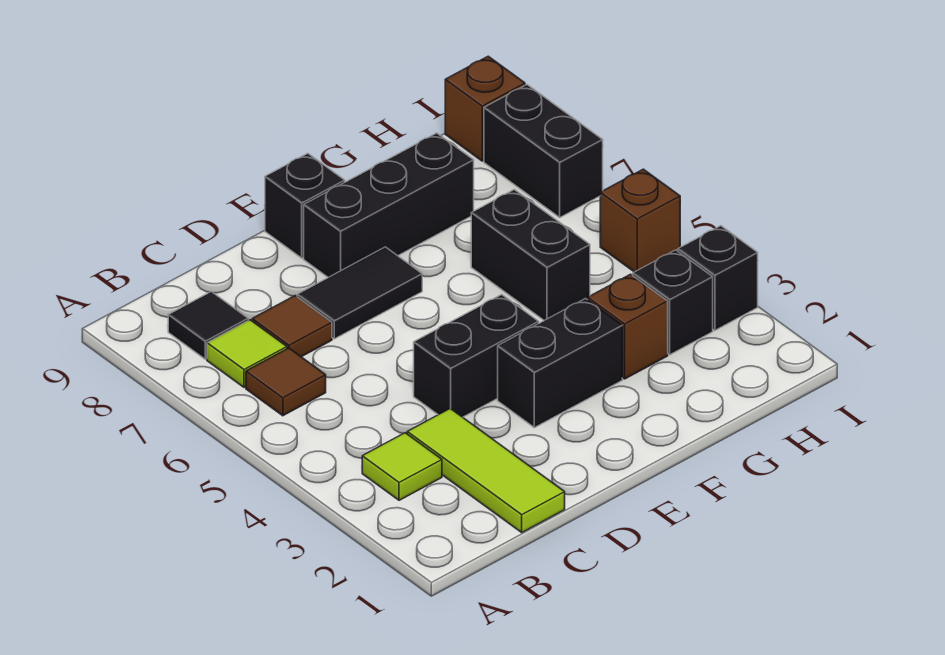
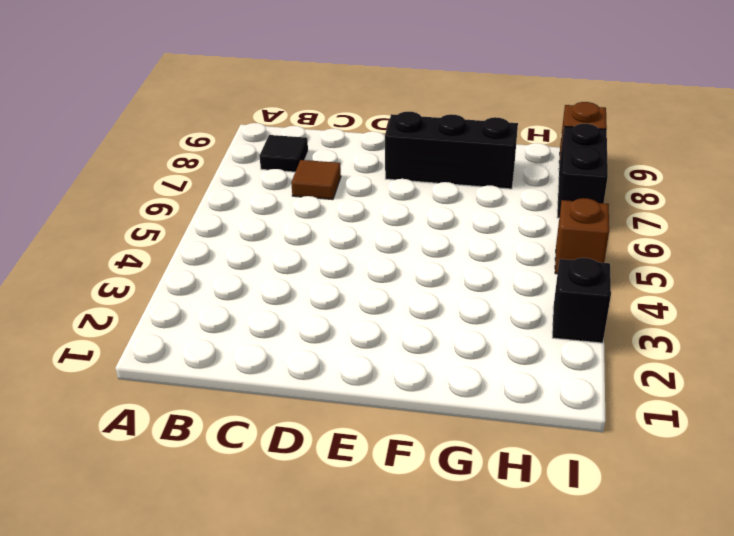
none -> lime tile B3 level 1
none -> brown tile B6 level 1
none -> lime tile B7 level 1

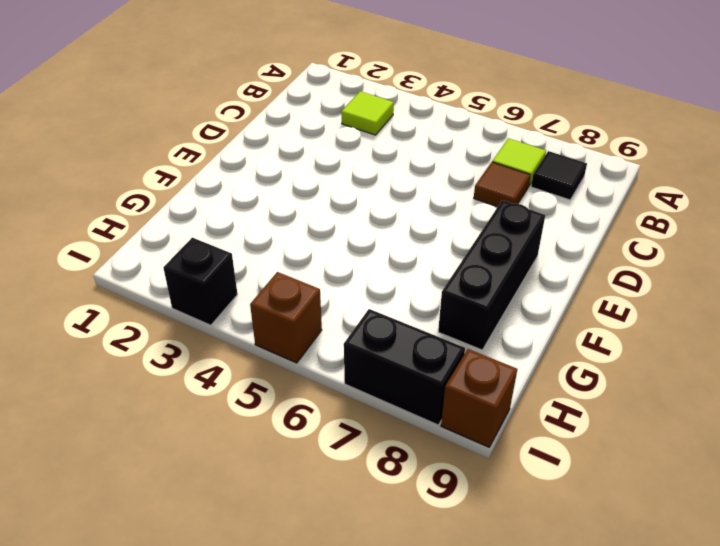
none -> brown tile B6 level 1
none -> lime tile C1:C3 level 1
none -> black brick D4:E4 level 1

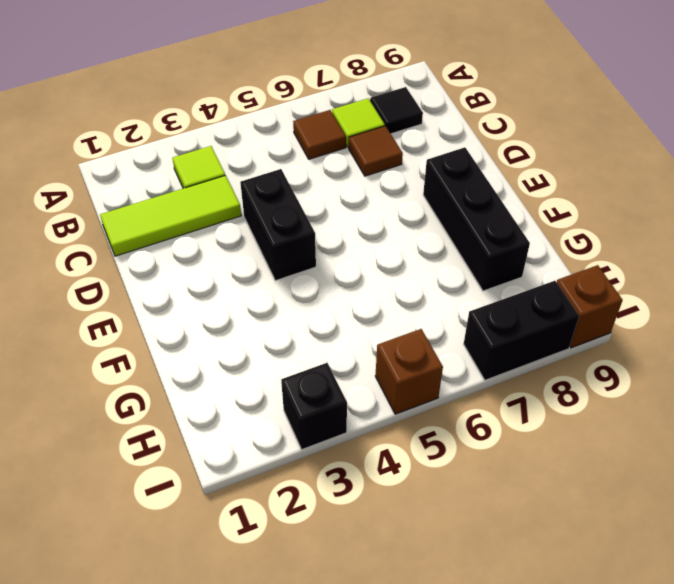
none -> black tile D7:E7 level 1
none -> black brick E3:F3 level 1
none -> black brick E9 level 1

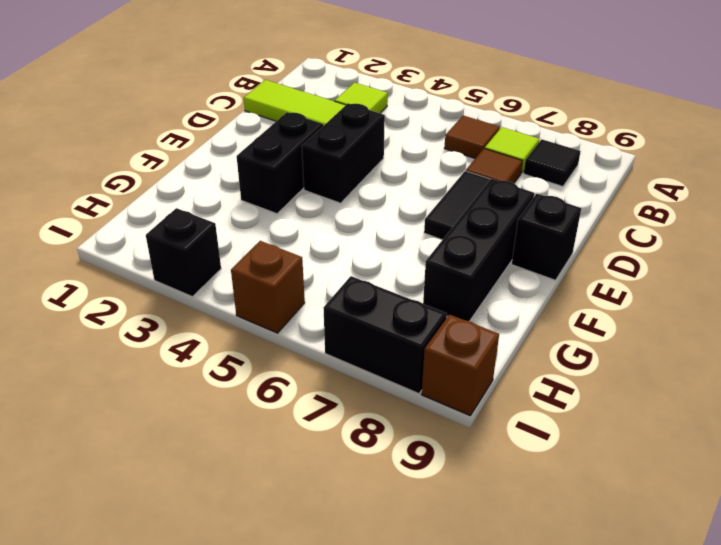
none -> brown brick G3 level 1
none -> black brick G5:G6 level 1
none -> black brick H3 level 1

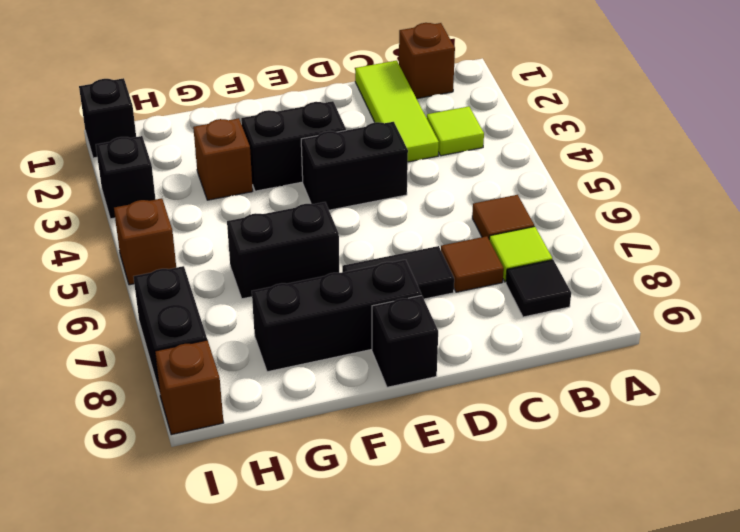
brown brick B1 level 1 -> none
black brick F6:G6 level 1 -> black brick G5:G6 level 1
black brick I1 level 1 -> black brick H3 level 1

